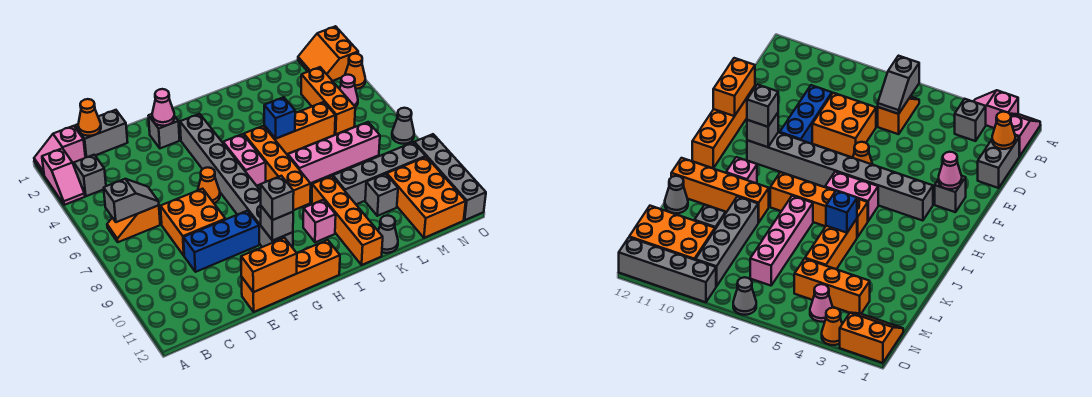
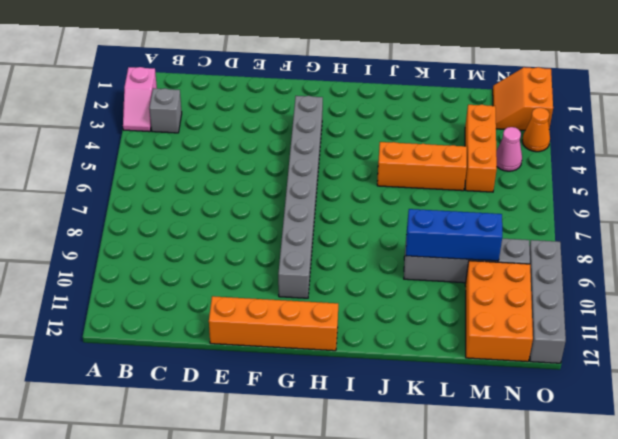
blue brick K9:M9 level 2 -> blue brick D9:F9 level 1
none -> pink slope A1:B1 level 1 top B
none -> orange slope B6:C6 level 1 top C
none -> grey brick C1:D1 level 1
none -> orange brick D7:E8 level 1

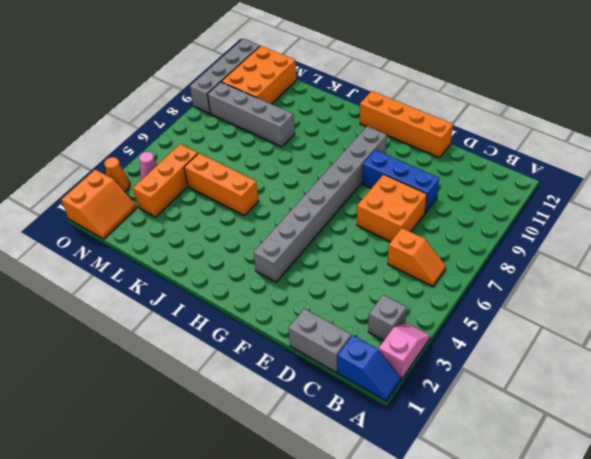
blue slope A1:B1 level 1 top B -> pink slope A1:B1 level 1 top B
none -> grey brick F2 level 1
none -> orange cone F6 level 1
none -> pink brick H5:H6 level 1
none -> orange brick I5:I8 level 1

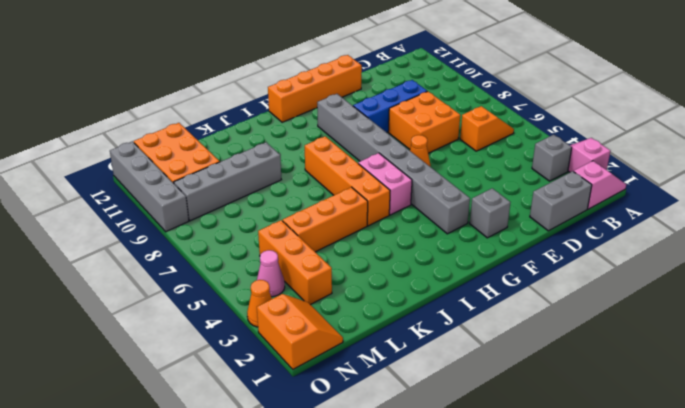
none -> pink brick I10 level 1
none -> pink brick J7:M7 level 1
none -> orange brick J9:J12 level 1
none -> grey cone K12 level 1

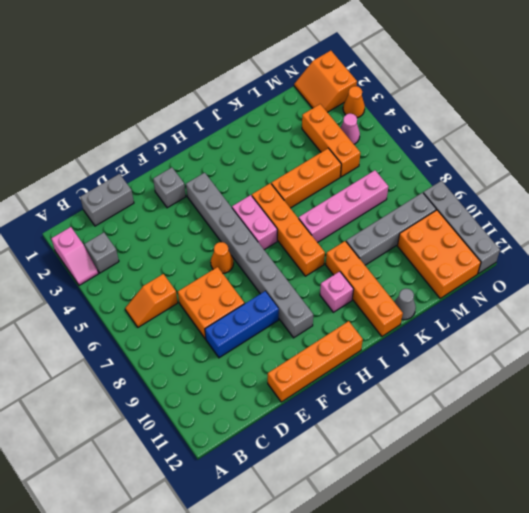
none -> pink slope A1:B1 level 1 top B
none -> grey brick L10 level 1
none -> grey cone O7 level 1
none -> grey slope B6:C6 level 2 top B

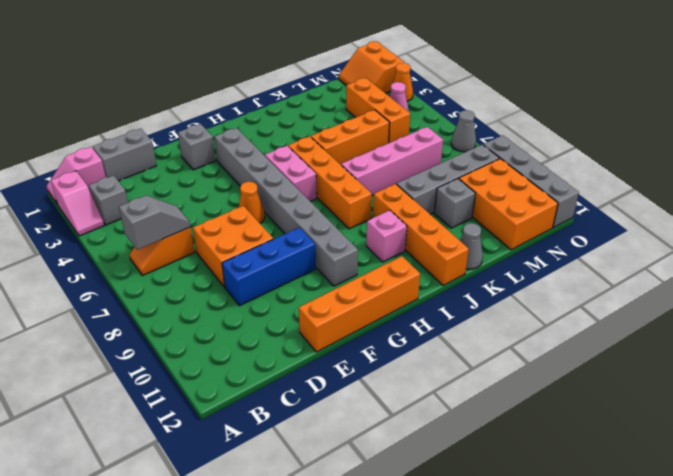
none -> orange cone C1 level 2
none -> orange brick E12:F12 level 2
none -> pink cone F2 level 2
none -> grey brick G10 level 2

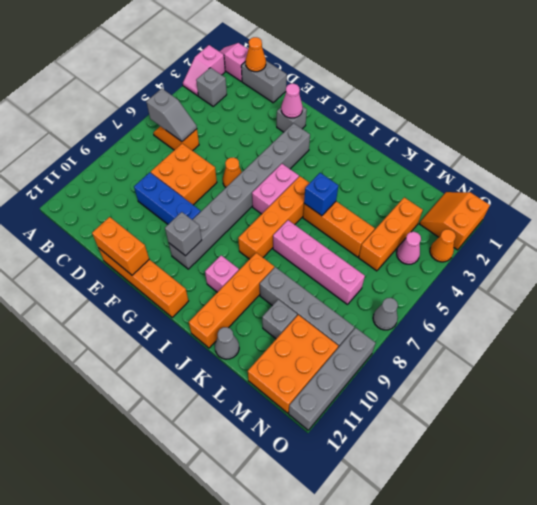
none -> grey brick G10 level 3

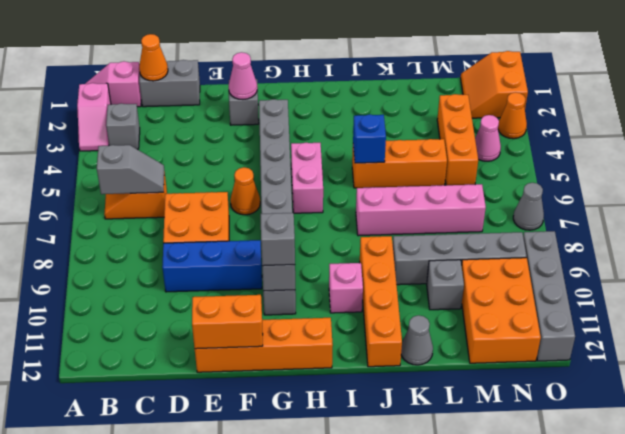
none -> orange brick I5:I8 level 1

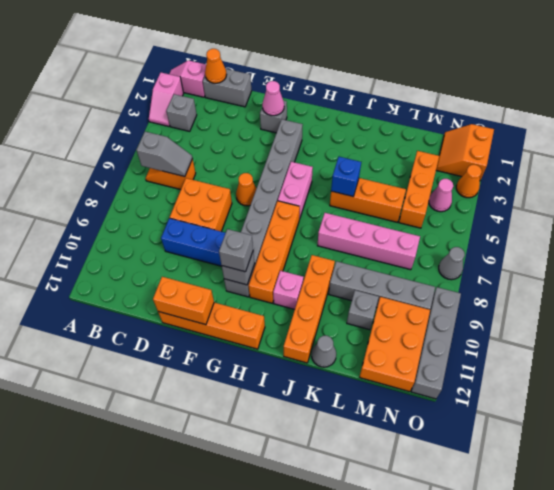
orange brick H7:H10 level 1 -> orange brick I5:I8 level 1

